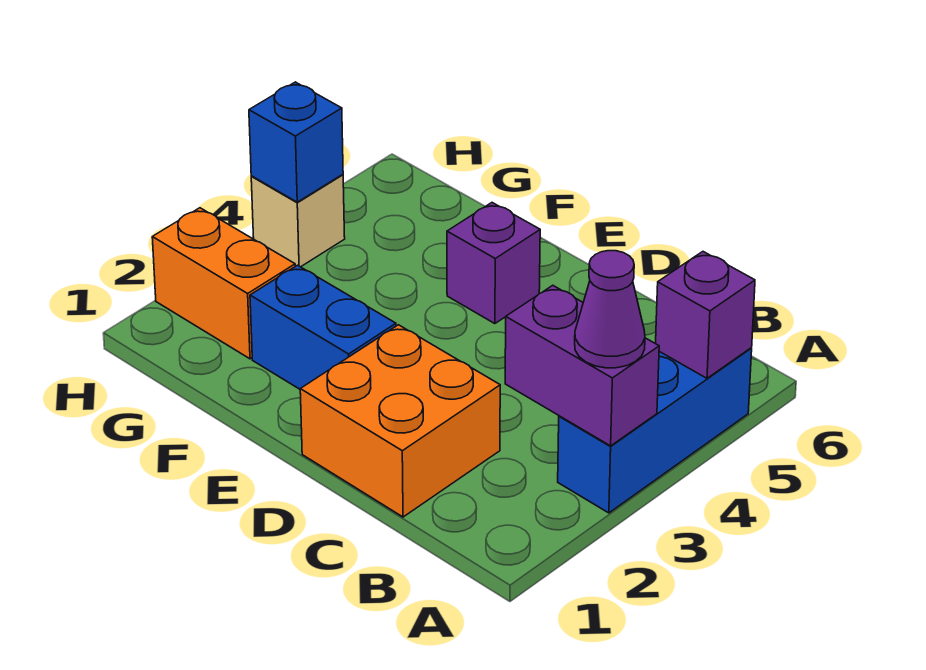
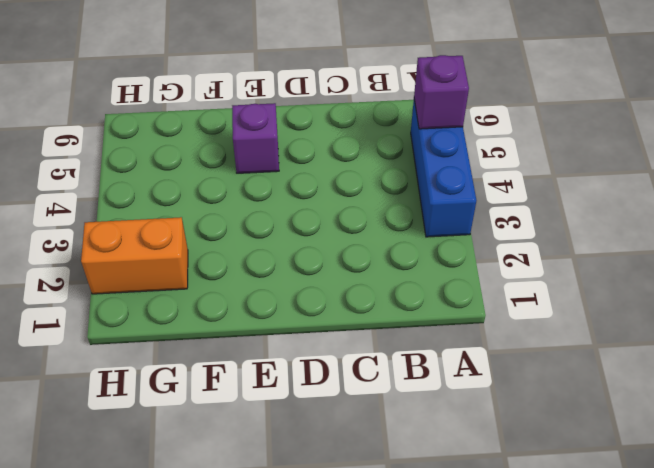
none -> orange brick C1:D2 level 1
none -> blue brick E2:F2 level 1

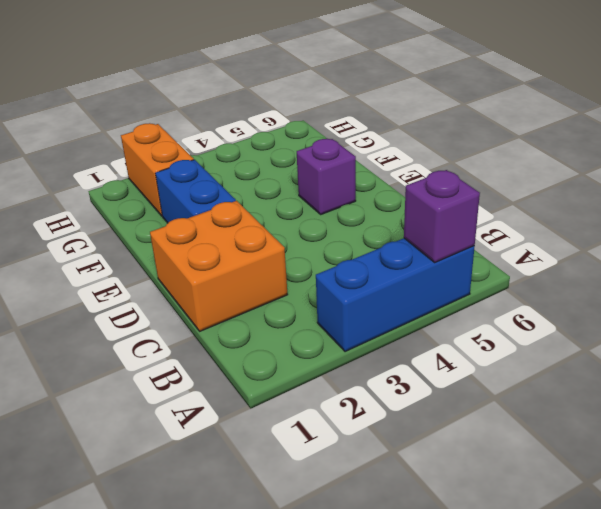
none -> tan brick H4 level 1
none -> purple brick A3:B3 level 2

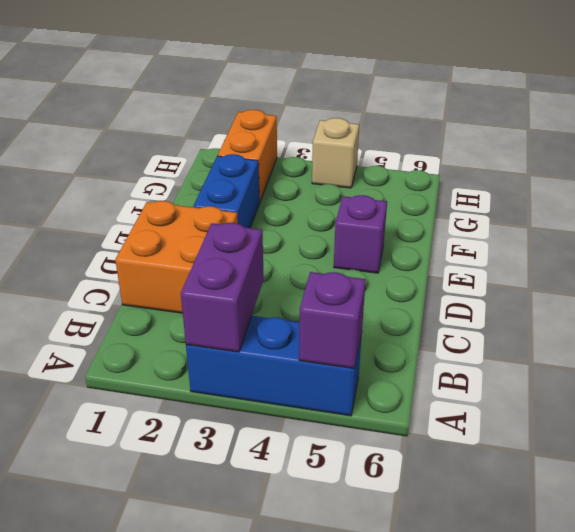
none -> blue brick H4 level 2
none -> purple cone A3 level 3

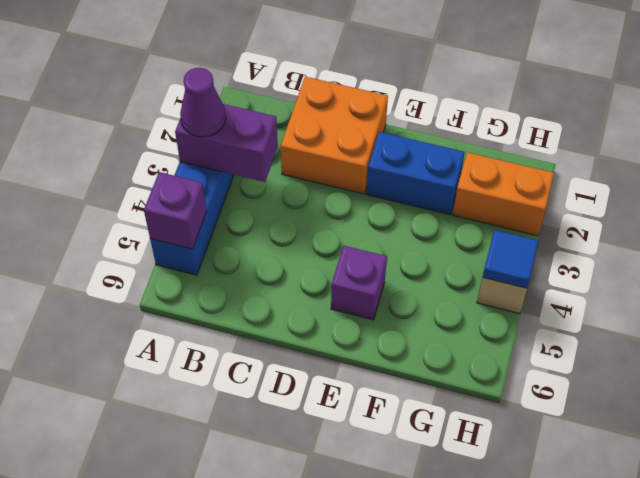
blue tile H4 level 2 -> blue brick H4 level 2

